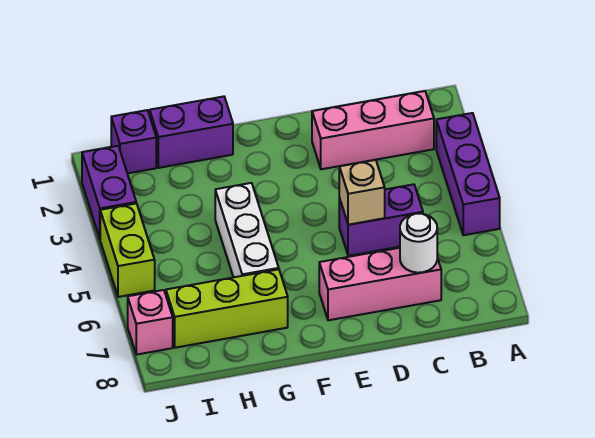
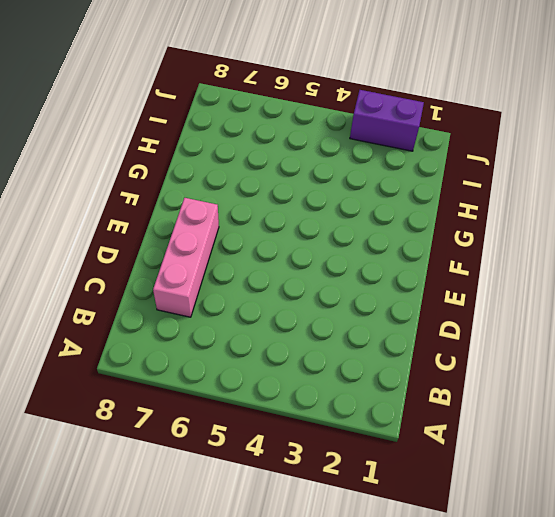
none -> purple brick A3:A5 level 1
none -> pink brick B2:D2 level 1
none -> purple brick C5:D5 level 1

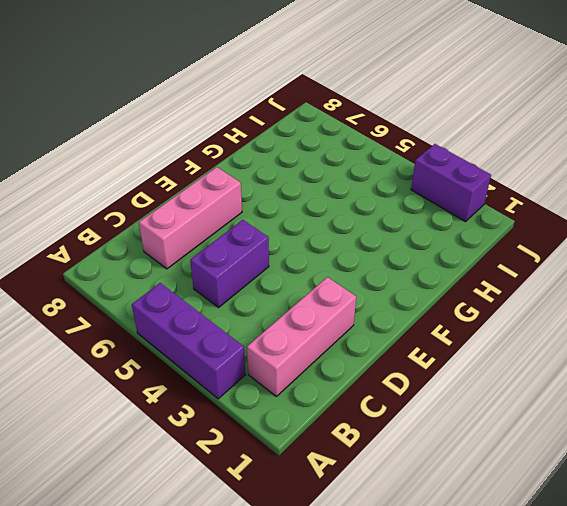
none -> purple brick G1:H1 level 1
none -> white brick G4:G6 level 1
none -> lime brick G7:I7 level 1

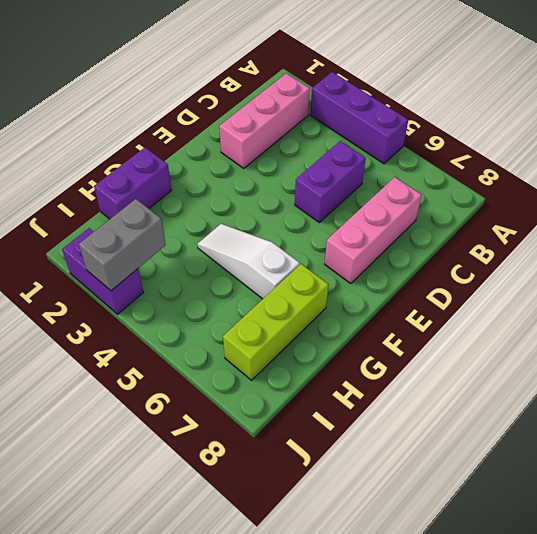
white slope G4:G6 level 1 top 6 -> white brick G4:G6 level 1
grey brick I3:J3 level 2 -> none
none -> purple brick I1 level 1
none -> lime brick J4:J5 level 1
none -> pink brick J7 level 1

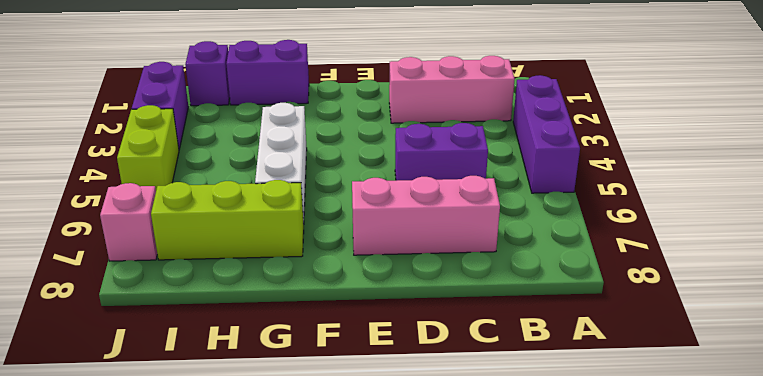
none -> white round brick C7 level 2
none -> tan brick D5 level 2

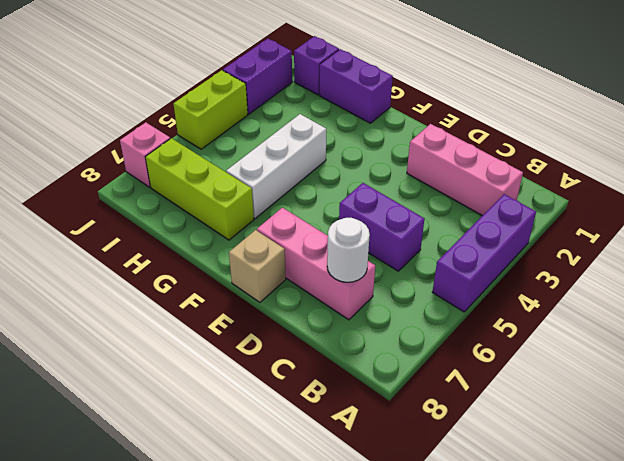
tan brick E8 level 1 -> tan brick D5 level 2

